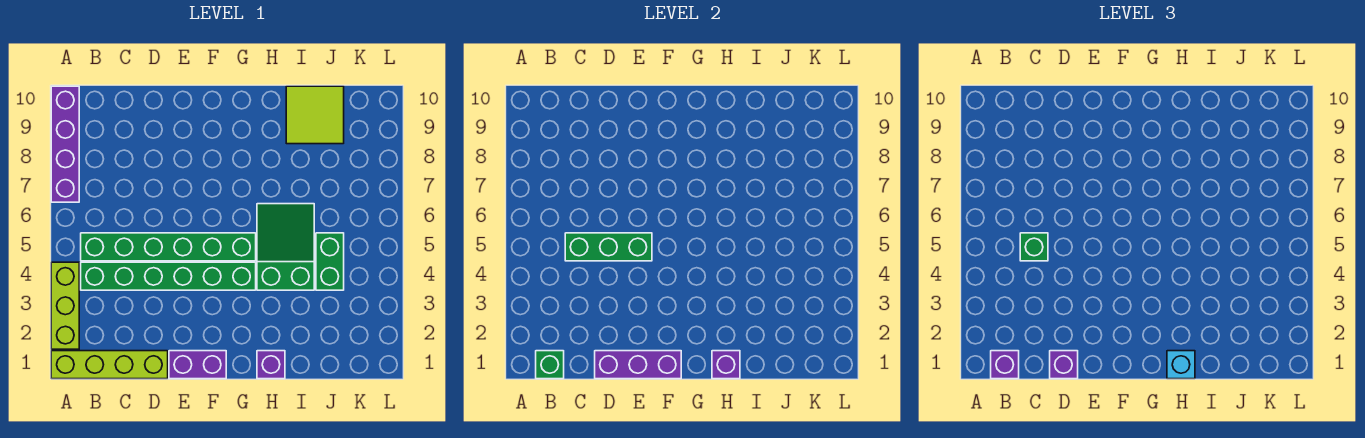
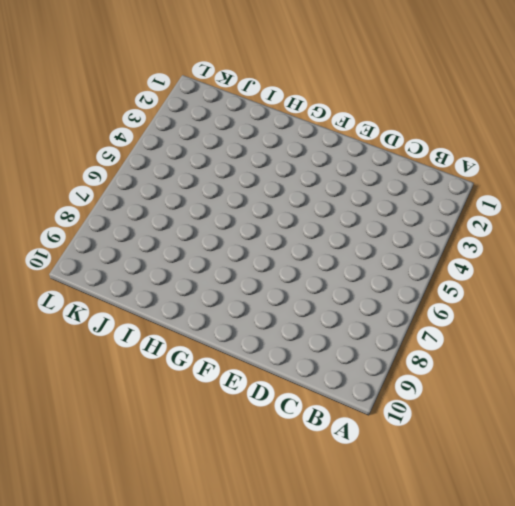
none -> lime brick A1:D1 level 1
none -> lime brick A2:A4 level 1
none -> purple brick A7:A10 level 1

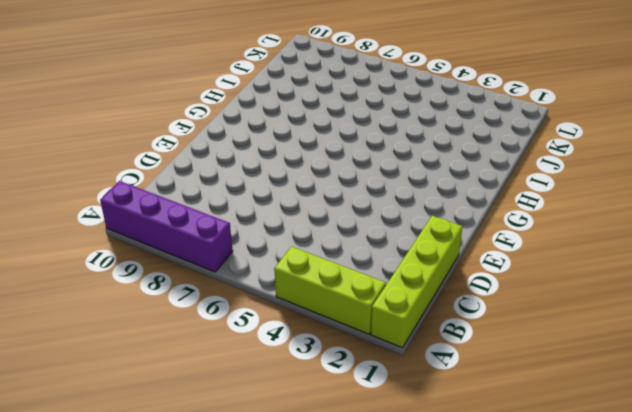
none -> green brick B4:G4 level 1
none -> green brick B5:G5 level 1
none -> purple brick E1:F1 level 1

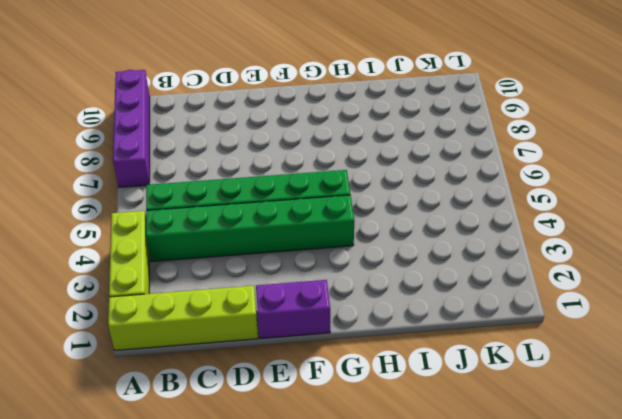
none -> purple brick H1 level 1
none -> green slope H4:I6 level 1 top 4
none -> lime tile I9:J10 level 1

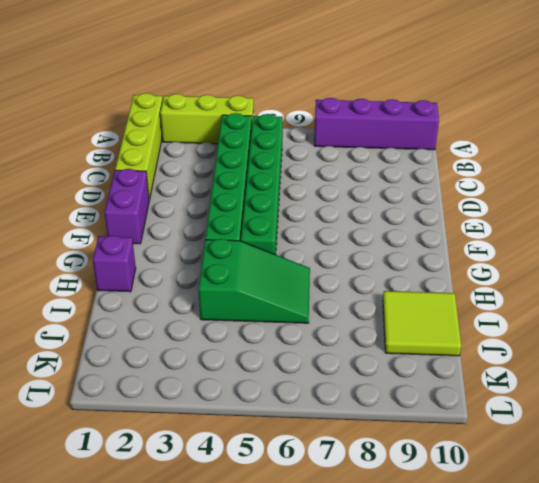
none -> green brick J4:J5 level 1
none -> green brick B1 level 2
none -> green brick C5:E5 level 2

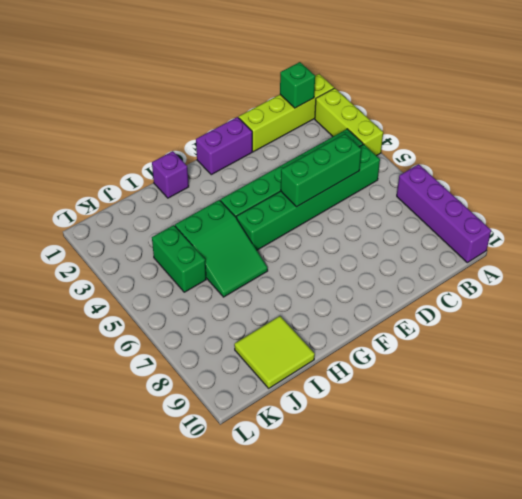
none -> purple brick D1:F1 level 2
none -> purple brick H1 level 2
none -> purple brick B1 level 3

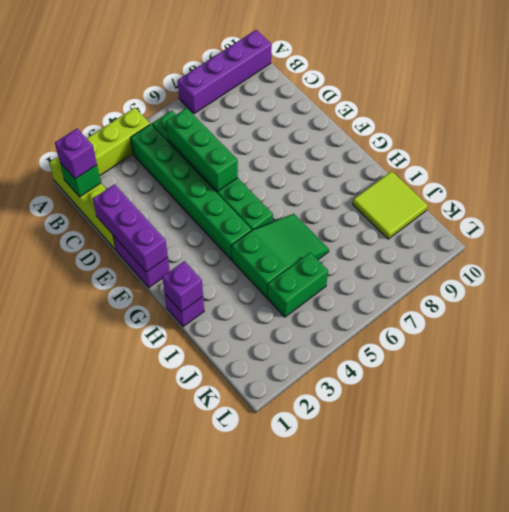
none -> green brick C5 level 3
none -> purple brick D1 level 3
none -> cyan brick H1 level 3

